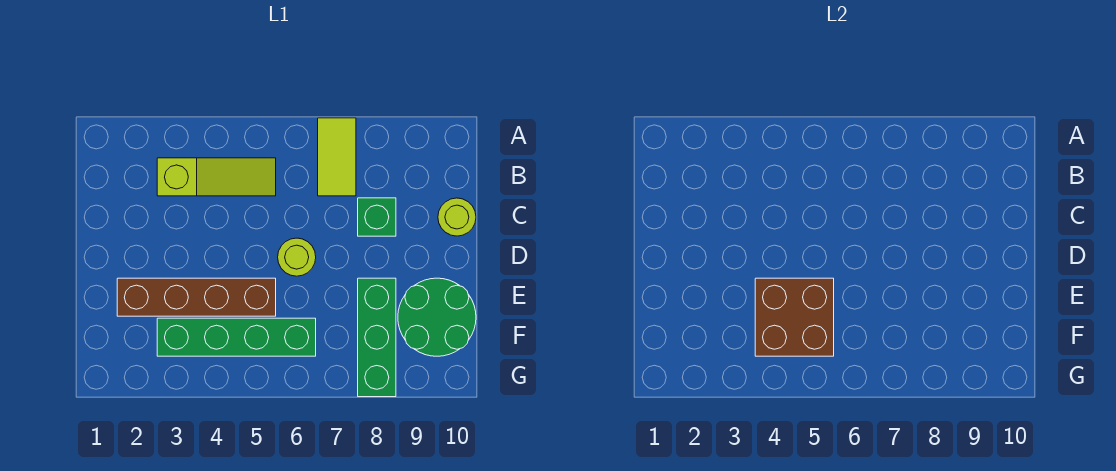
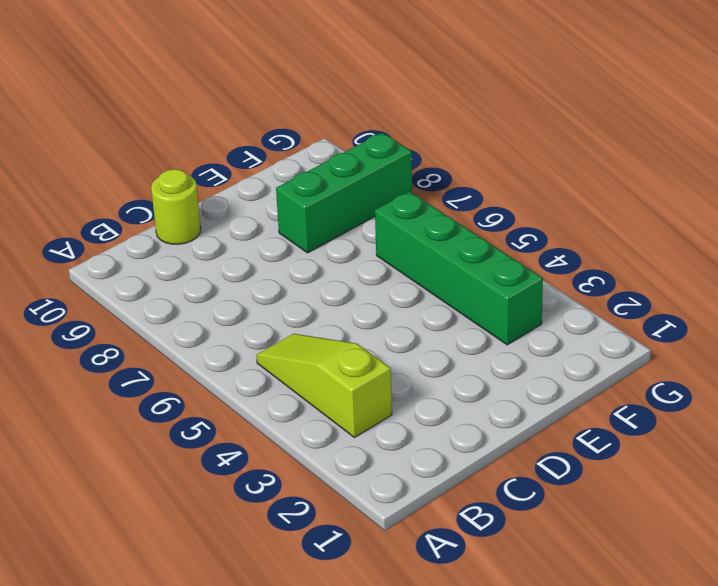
none -> lime tile A7:B7 level 1
none -> green brick C8 level 1

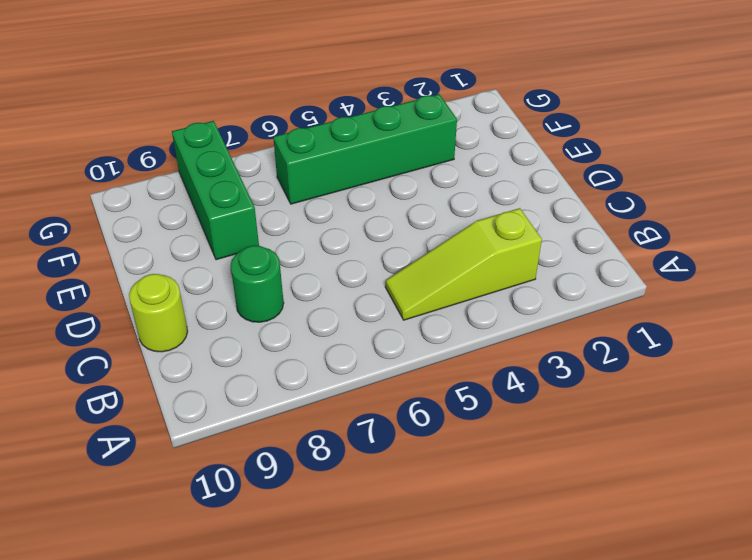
green round brick C8 level 1 -> green brick C8 level 1
none -> lime tile A7:B7 level 1
none -> lime round brick D6 level 1

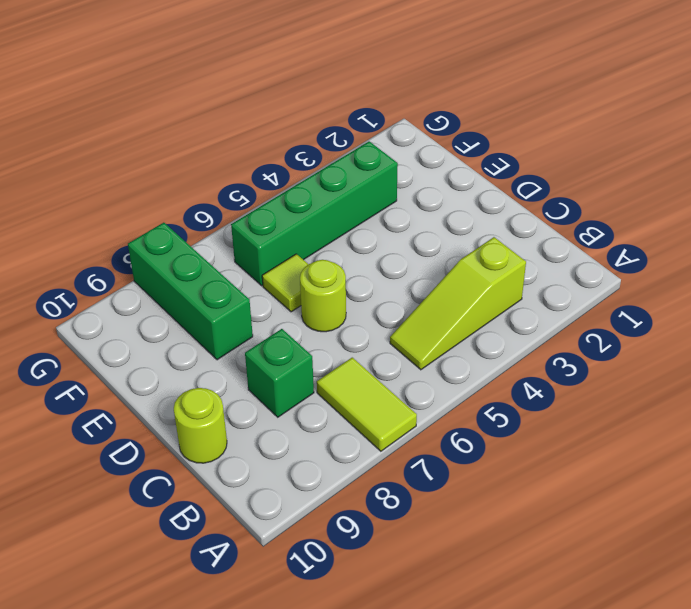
lime tile E6 level 1 -> none
none -> brown brick E2:E5 level 1
none -> green round brick E9:F10 level 1

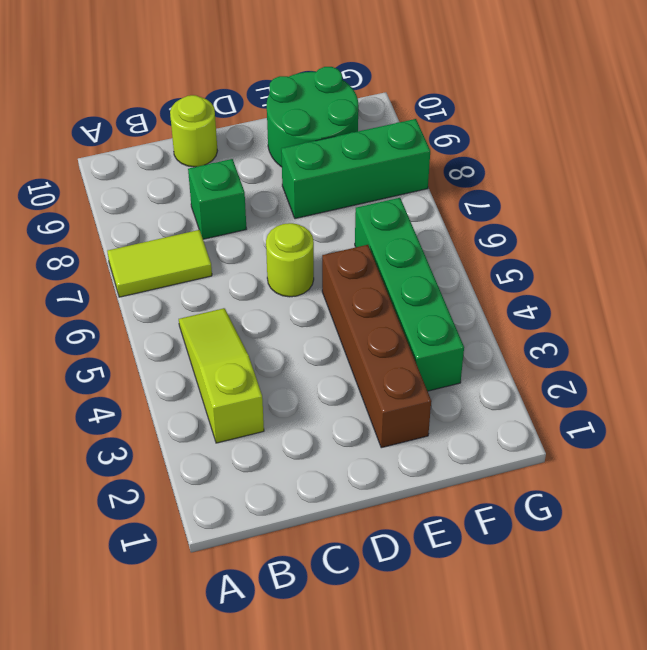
none -> brown brick E4:F5 level 2

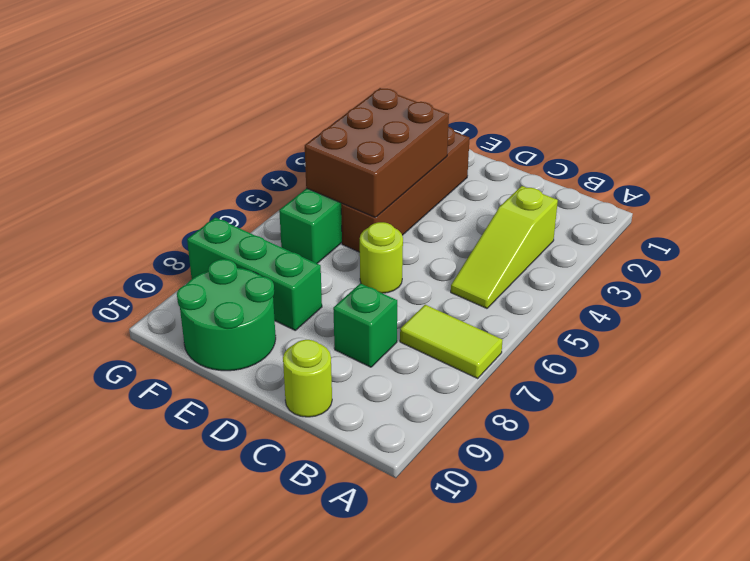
brown brick E3:F5 level 2 -> brown brick E4:F5 level 2

